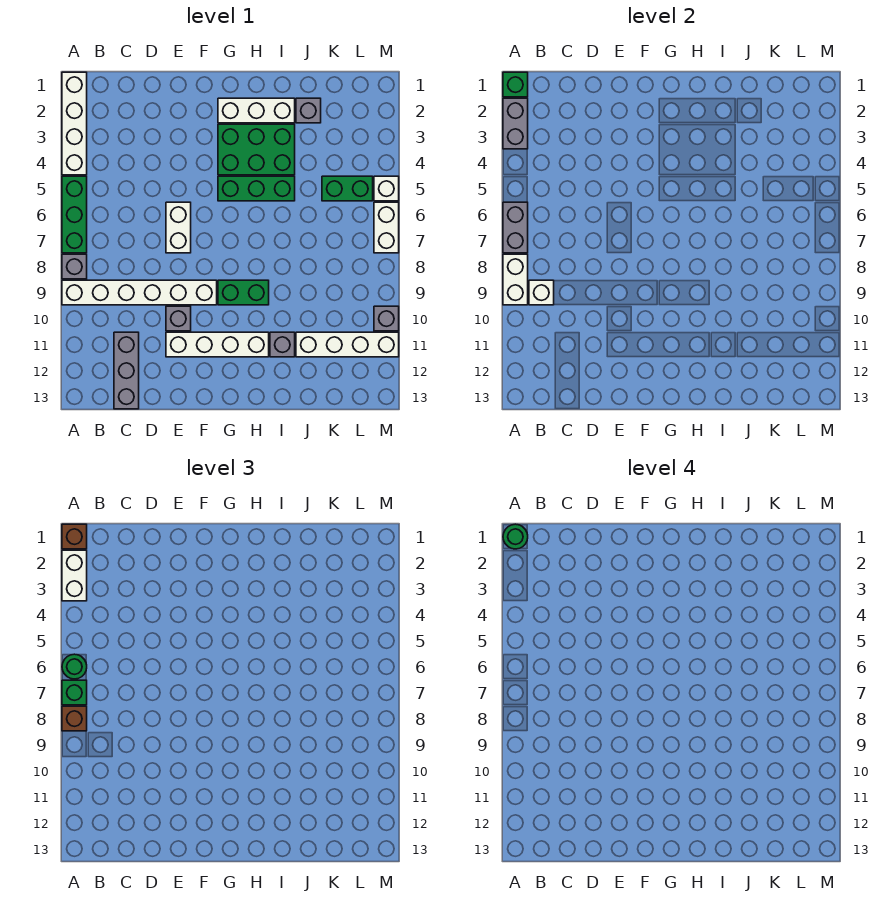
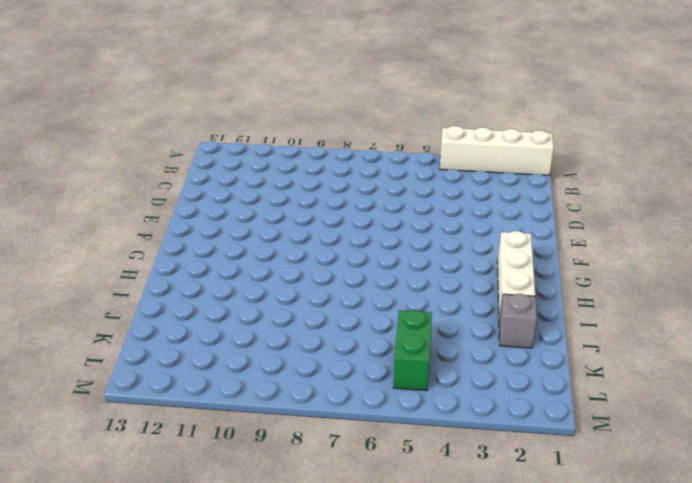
none -> green brick A5:A7 level 1
none -> grey brick A8 level 1
none -> white brick A9:F9 level 1
none -> grey brick C11:C13 level 1

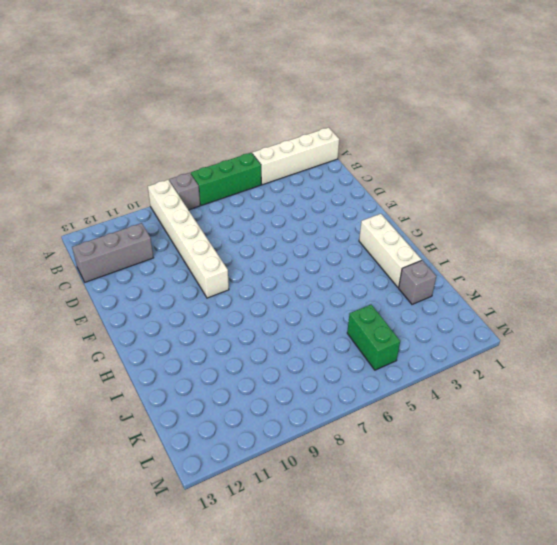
none -> white brick E6:E7 level 1
none -> grey brick E10 level 1
none -> white brick E11:H11 level 1
none -> green brick G3:I4 level 1

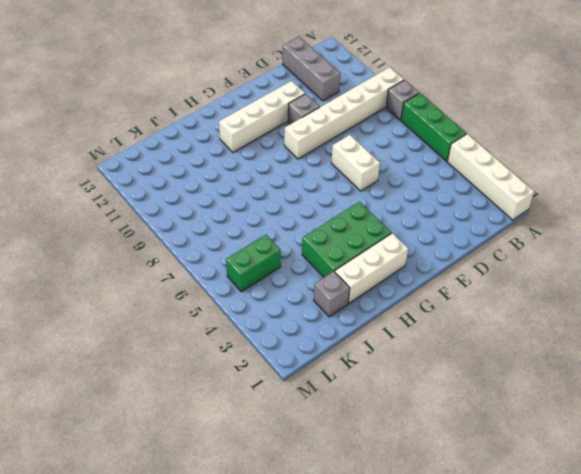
none -> green brick G5:I5 level 1
none -> green brick G9:H9 level 1
none -> grey brick I11 level 1
none -> white brick J11:M11 level 1

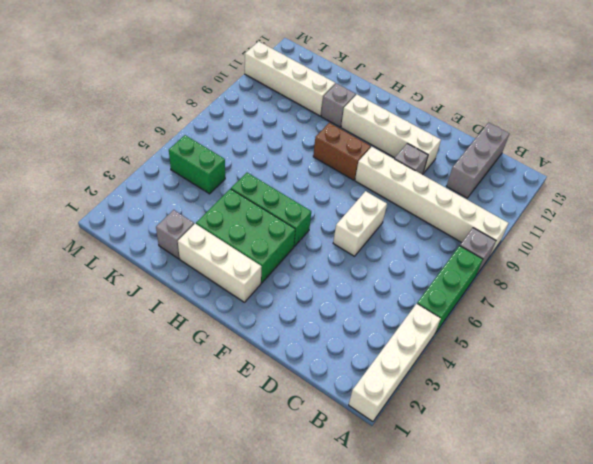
brown brick G9:H9 level 1 -> green brick G9:H9 level 1
none -> white brick M5 level 1
none -> white brick M6:M7 level 1
none -> grey brick M10 level 1
none -> green brick A1 level 2

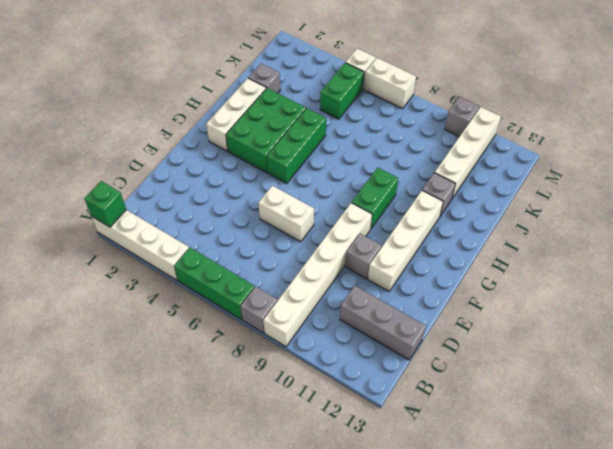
none -> grey brick A2:A3 level 2
none -> grey brick A6:A7 level 2
none -> white brick A8:A9 level 2
none -> white brick B9 level 2

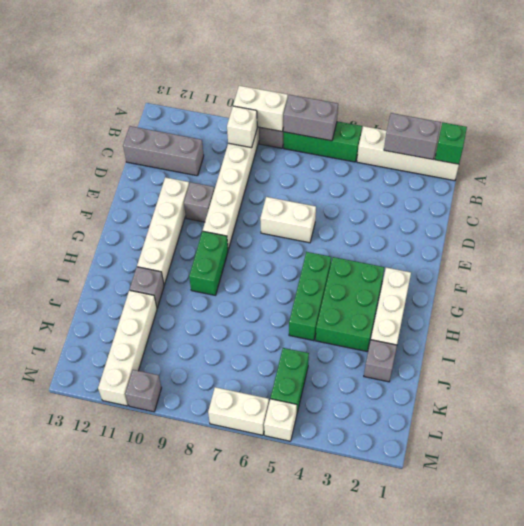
none -> brown brick A1 level 3
none -> white brick A2:A3 level 3
none -> green round brick A6 level 3
none -> green brick A7 level 3

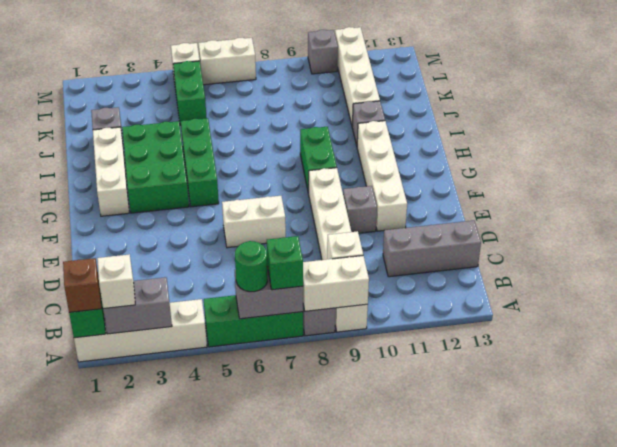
white brick A2 level 3 -> white brick A2:A3 level 3
none -> brown brick A8 level 3
none -> green round brick A1 level 4

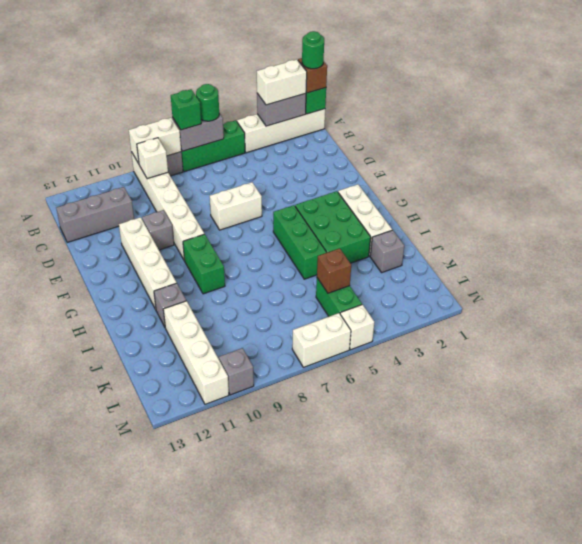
brown brick K5 level 2 -> brown brick A8 level 3

